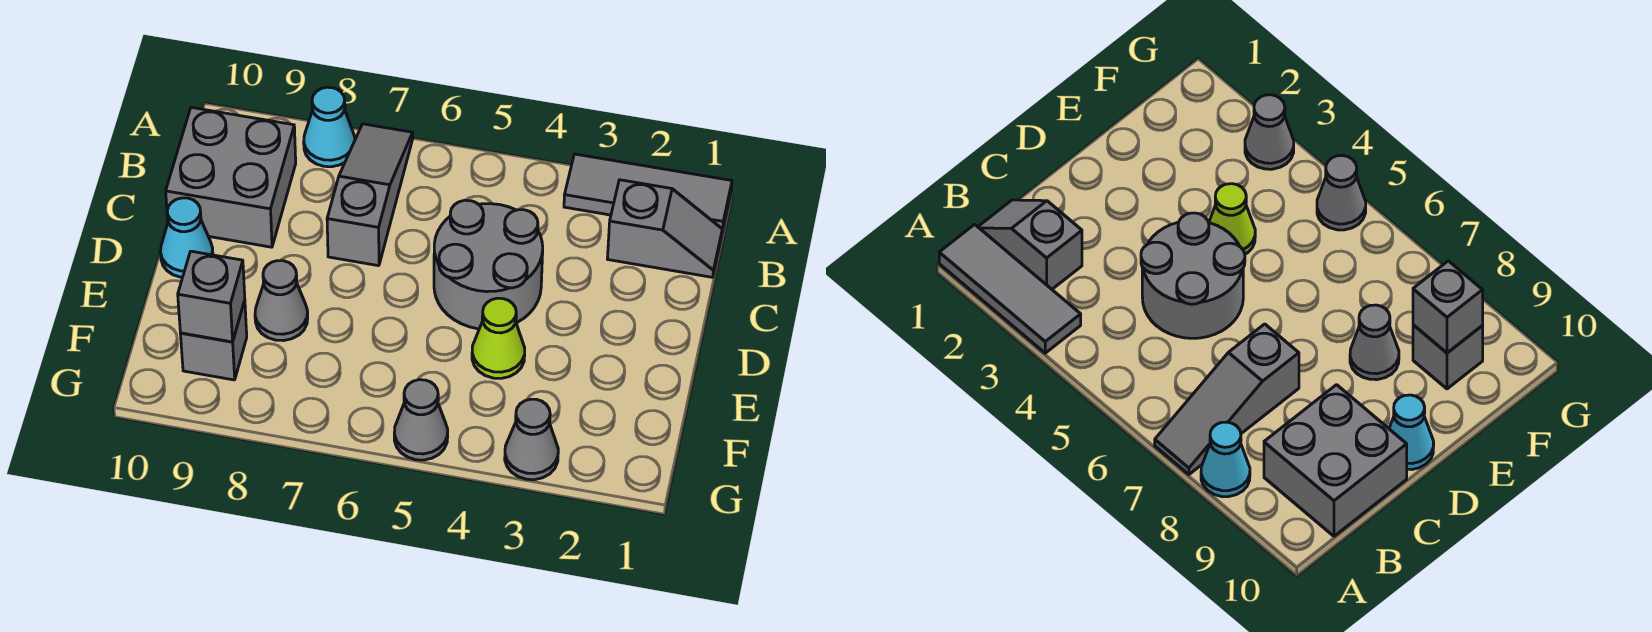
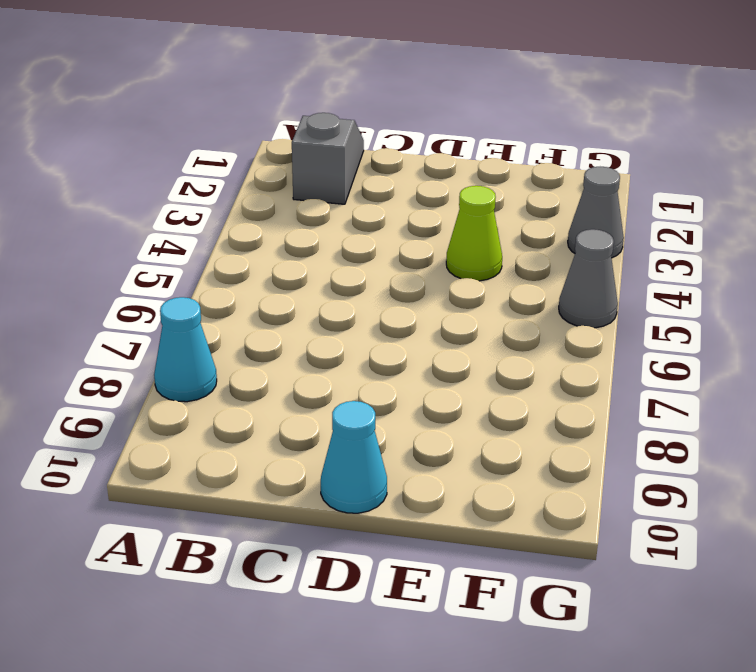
none -> grey tile A1:A3 level 1
none -> grey slope A7:C7 level 1 top C
none -> grey brick B9:C10 level 1

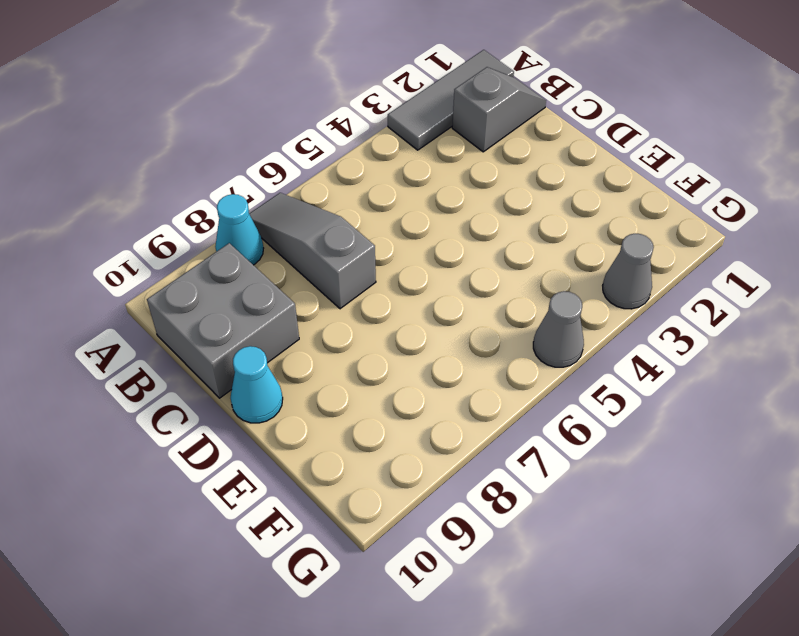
none -> grey round brick C4:D5 level 1
none -> lime cone E4 level 1
none -> grey cone E8 level 1

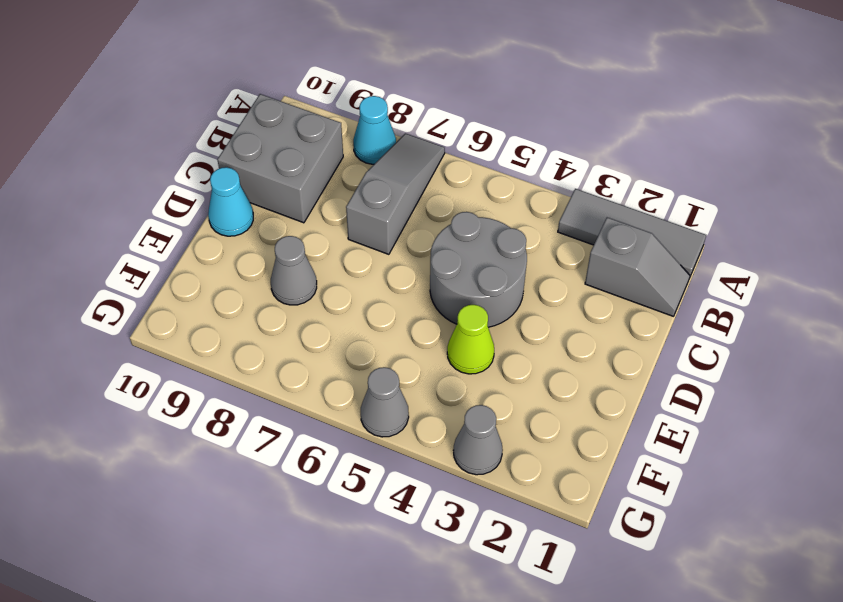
none -> grey brick F9 level 1
none -> grey brick F9 level 2

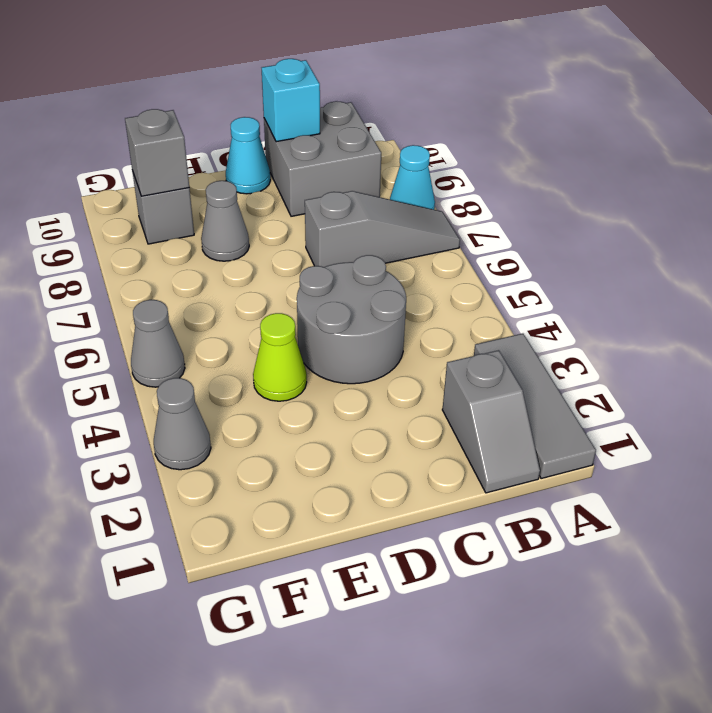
cyan brick C10 level 2 -> none

